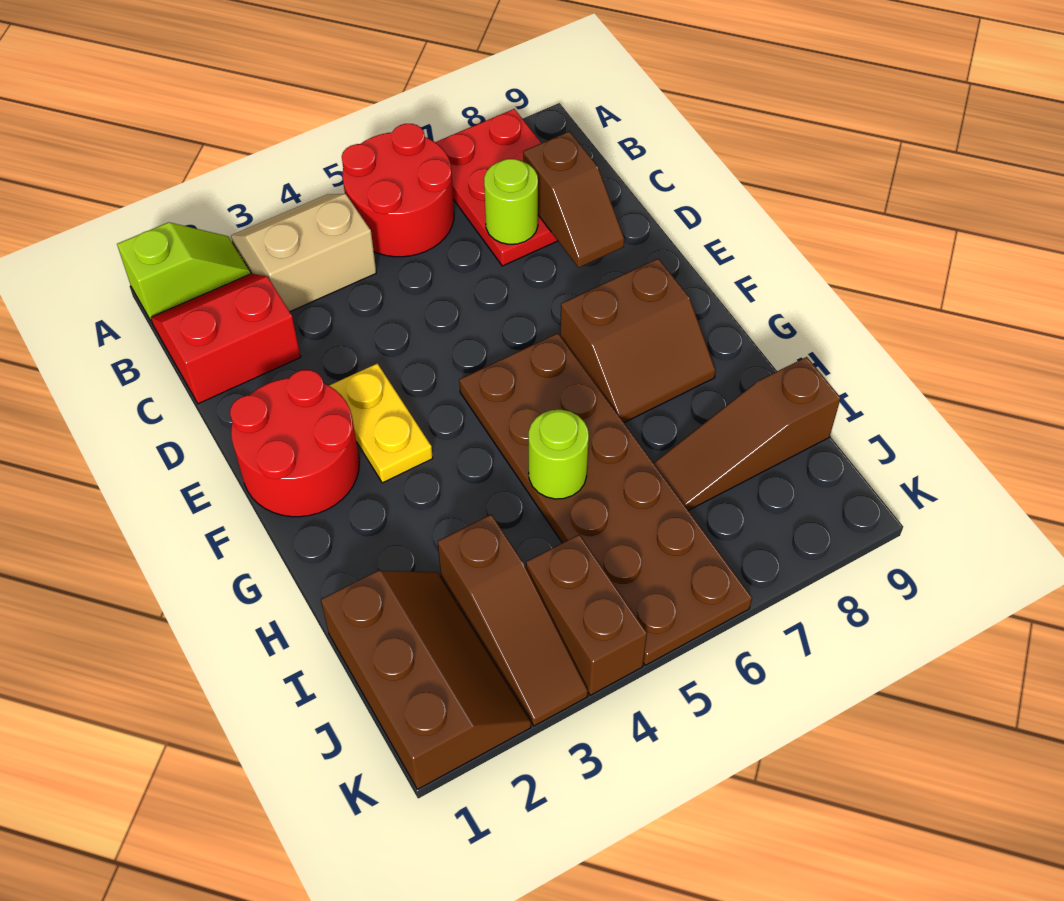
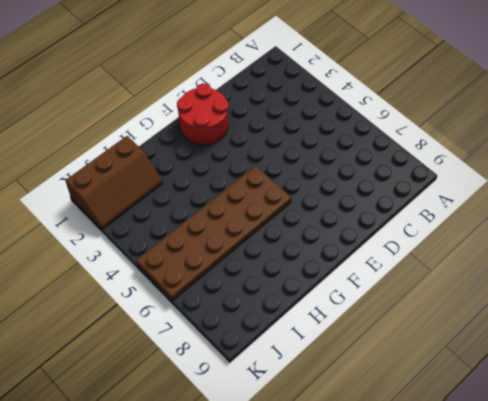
none -> lime slope A1:A2 level 1 top 1
none -> tan slope A3:B4 level 1 top B
none -> red round brick A5:B6 level 1

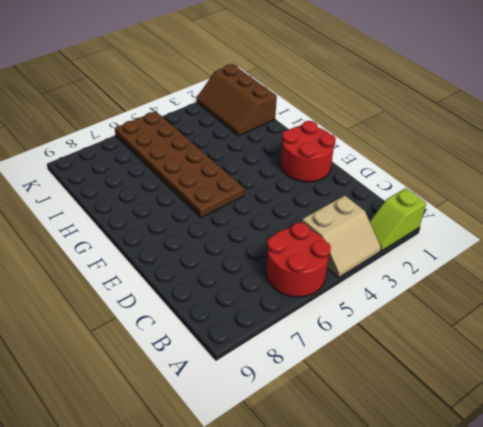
none -> red plate A7:C8 level 1
none -> red slope B1:C2 level 1 top C
none -> yellow plate E3:F3 level 1

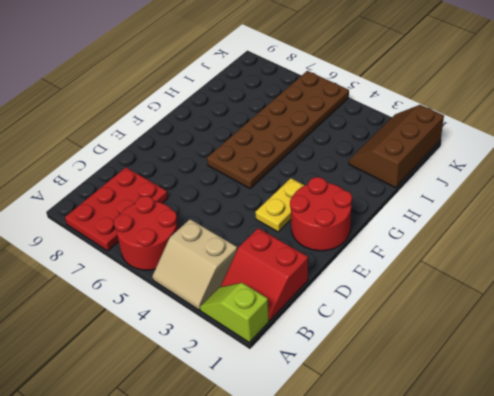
none -> brown slope F7:G8 level 1 top F
none -> brown slope I3:K3 level 1 top I
none -> brown slope I7:I9 level 1 top 9

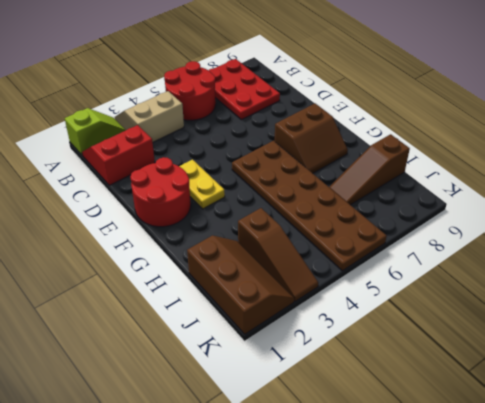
none -> brown brick J4:K4 level 1
none -> lime round brick C7 level 2
none -> brown slope C8:D8 level 2 top C

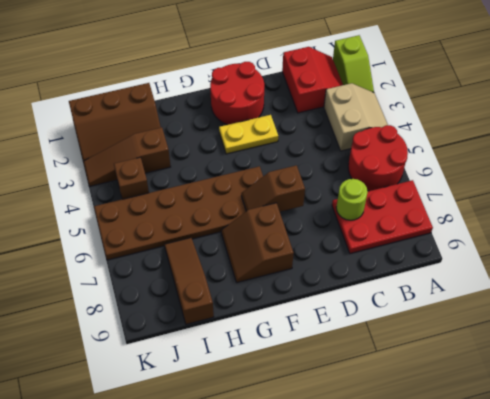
brown slope E6:F6 level 2 top E -> brown slope C8:D8 level 2 top C
brown brick J4 level 1 -> brown brick J4:K4 level 1
none -> lime round brick H5 level 2

